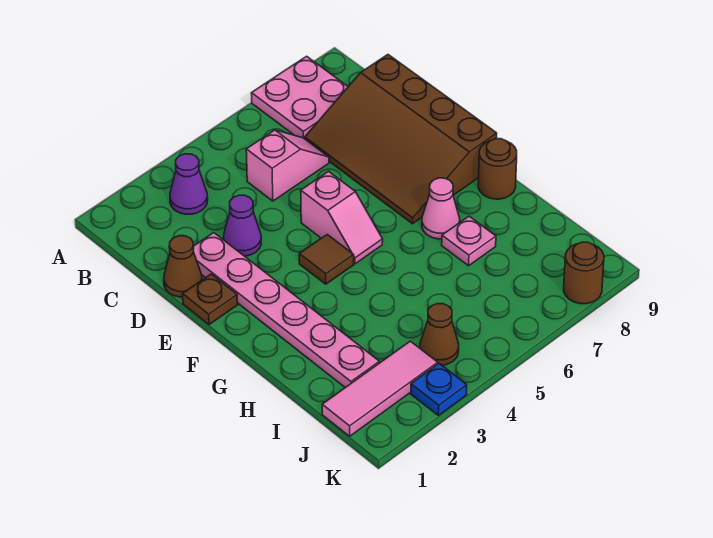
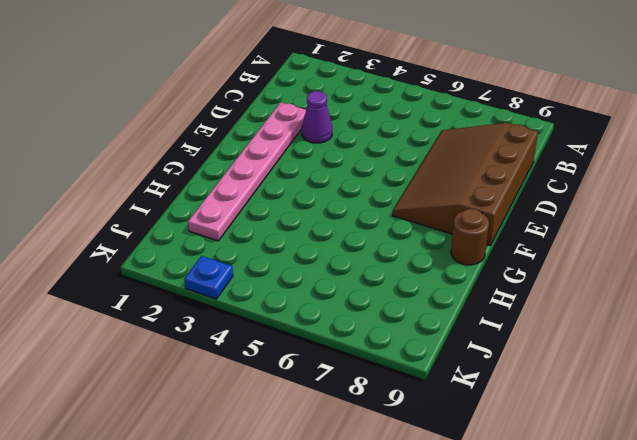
none -> pink plate A7:B8 level 1
none -> purple cone B3 level 1
none -> pink slope C5:C6 level 1 top 5

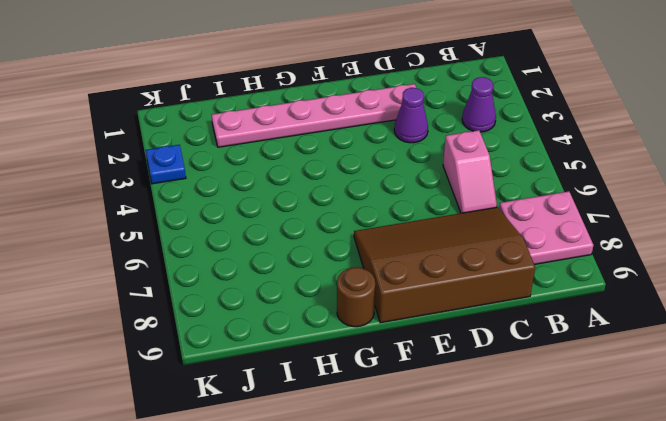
none -> brown cone D1 level 1
none -> brown plate E1 level 1
none -> pink slope E5:F5 level 1 top E

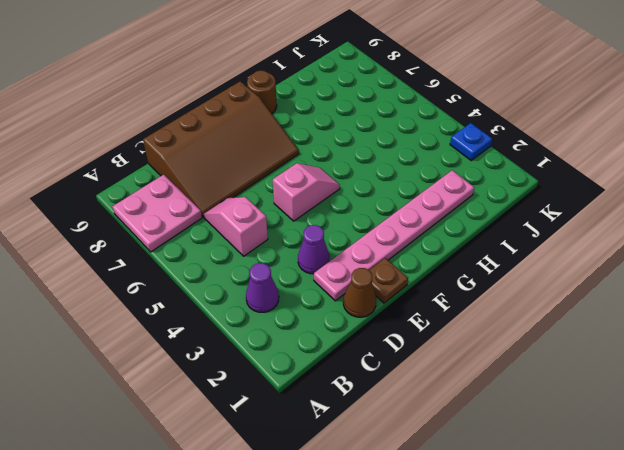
none -> brown tile F4 level 1
none -> pink cone G7 level 1
none -> pink plate H7 level 1

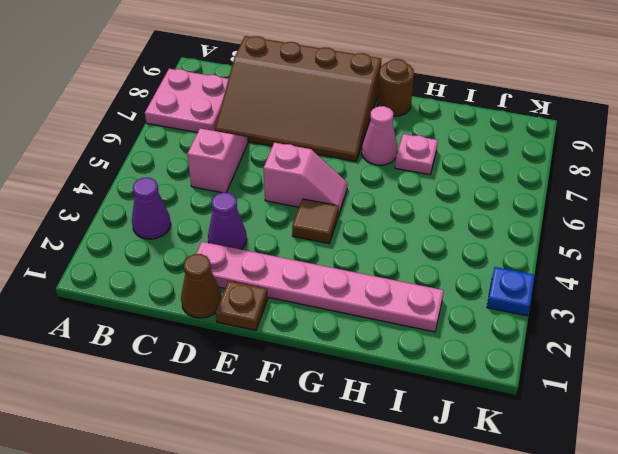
none -> pink tile J1:J3 level 1
none -> brown cone J4 level 1
none -> brown round brick K8 level 1

